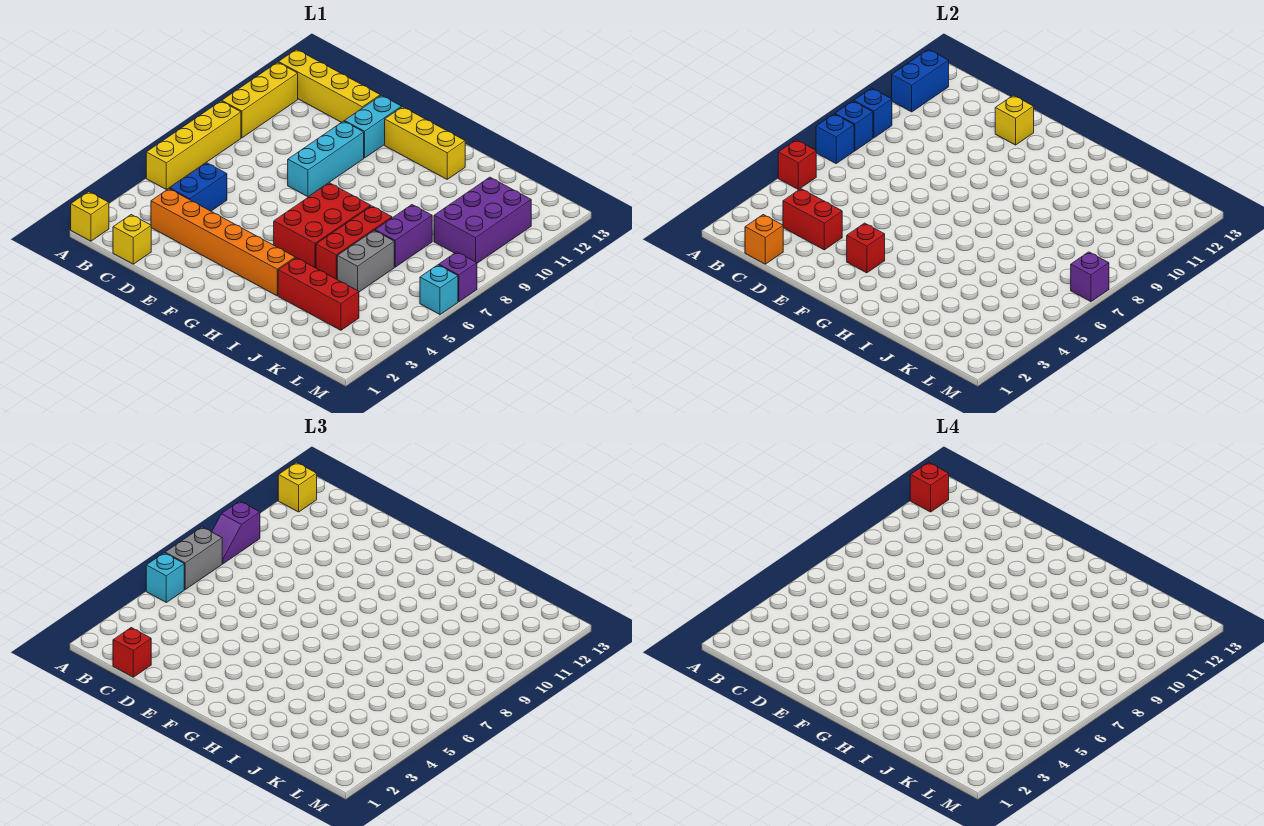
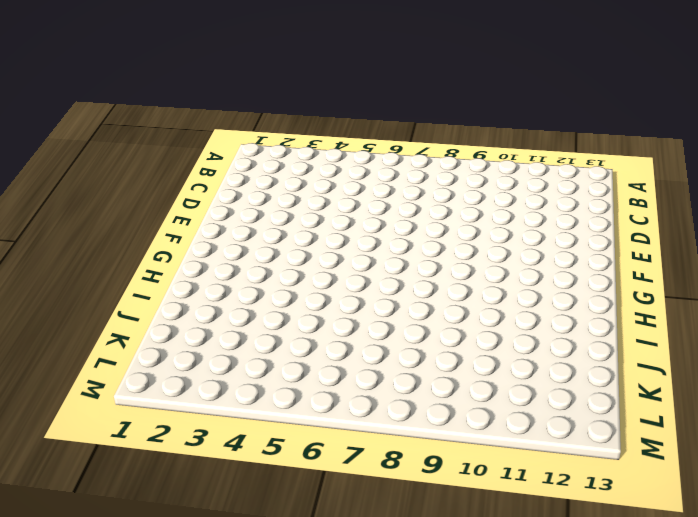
none -> yellow brick A1 level 1
none -> yellow brick A5:A8 level 1
none -> yellow brick A9:A11 level 1
none -> yellow brick A12:D12 level 1

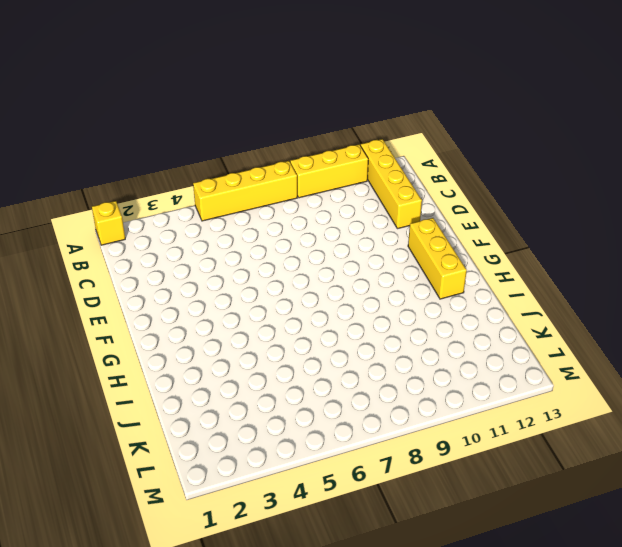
none -> yellow brick C1 level 1
none -> orange brick C3:H3 level 1
none -> blue brick C4:C5 level 1
none -> cyan brick E8:E10 level 1

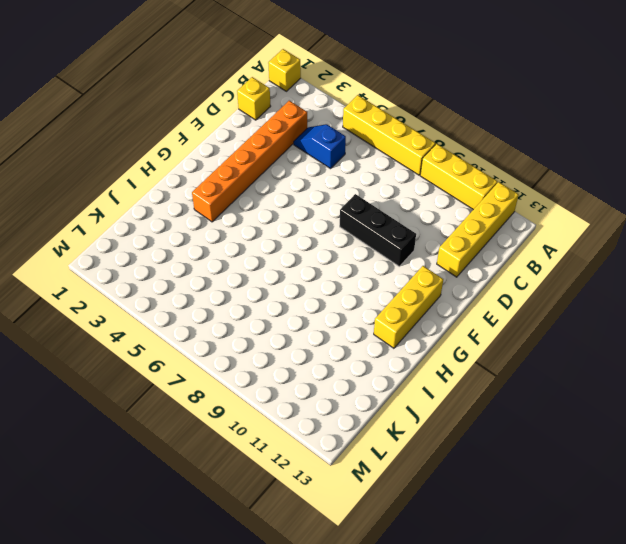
blue slope C4:C5 level 1 top 5 -> blue brick C4:C5 level 1
black brick E8:E10 level 1 -> cyan brick E8:E10 level 1
none -> cyan brick E11:E12 level 1
none -> red brick G5:H7 level 1
none -> red brick I3:K3 level 1
none -> red brick I5:I7 level 1

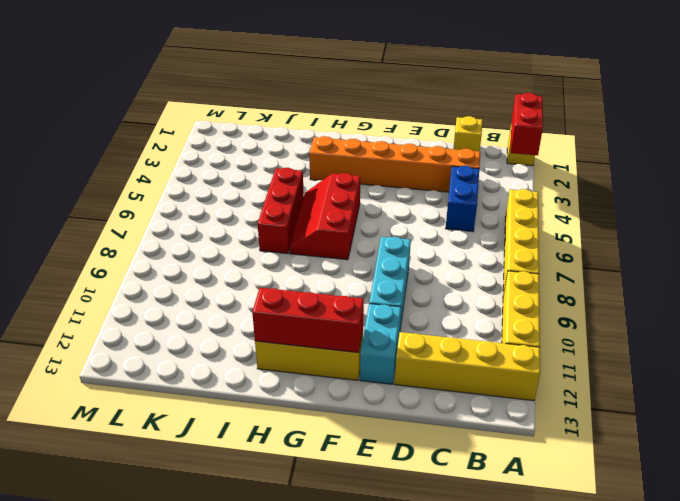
red brick A1:A2 level 2 -> red brick C3:D3 level 2
red brick F12:H12 level 2 -> red brick I3:K3 level 1
red slope G5:H7 level 1 top G -> red brick G5:H7 level 1
none -> grey brick J5:J6 level 1
none -> purple brick J7:J8 level 1
none -> purple brick K9:L11 level 1
none -> cyan brick M6 level 1

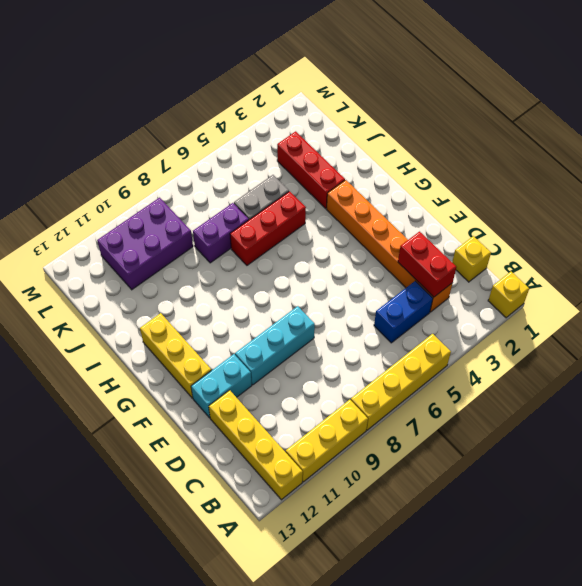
none -> red brick G5:H7 level 1
none -> cyan brick M6 level 1
none -> purple brick M7 level 1
none -> red brick A5 level 2

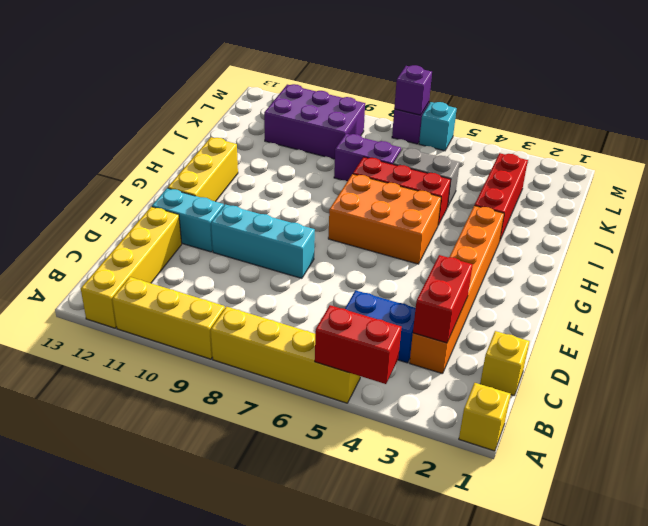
red brick A4:A5 level 2 -> red brick A5 level 2
orange brick G5:H7 level 1 -> red brick G5:H7 level 1
none -> blue brick A7 level 2
none -> blue brick A8 level 2
none -> blue brick A9 level 2
none -> blue brick A11:A12 level 2

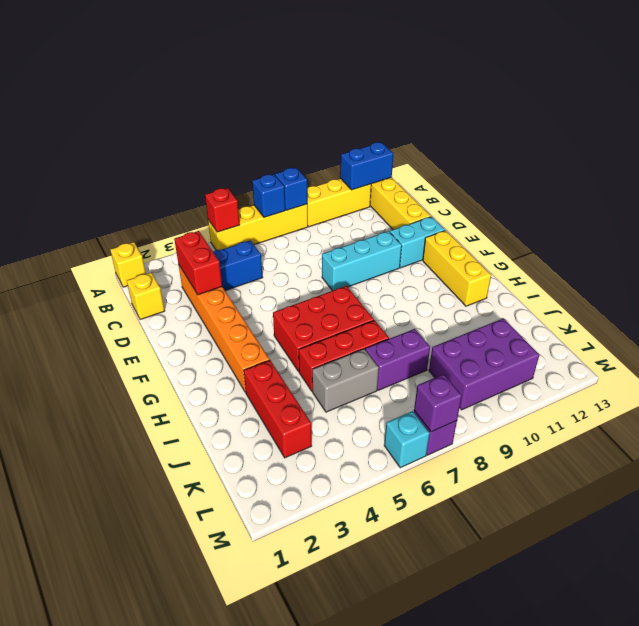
none -> blue brick A9 level 2
none -> orange brick C1 level 2
none -> yellow brick E12 level 2
none -> red brick F3 level 2

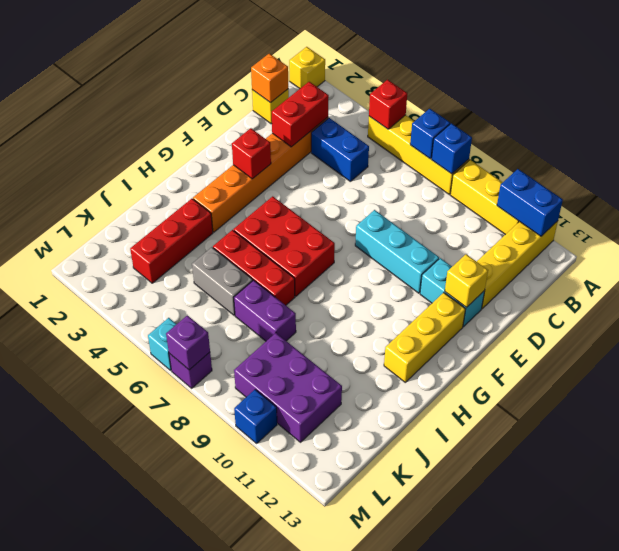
blue brick M10 level 1 -> blue brick A9 level 2
none -> cyan brick A5 level 3
none -> grey brick A6:A7 level 3
none -> purple slope A8:A9 level 3 top 9
none -> yellow brick A12 level 3

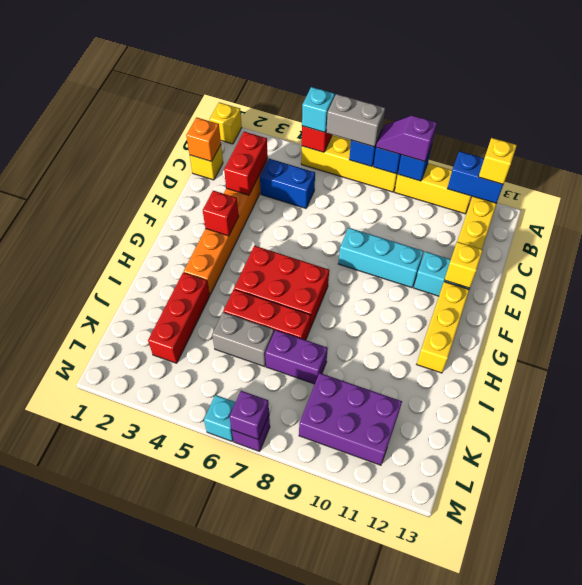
none -> red brick C1 level 3
none -> red brick A12 level 4

